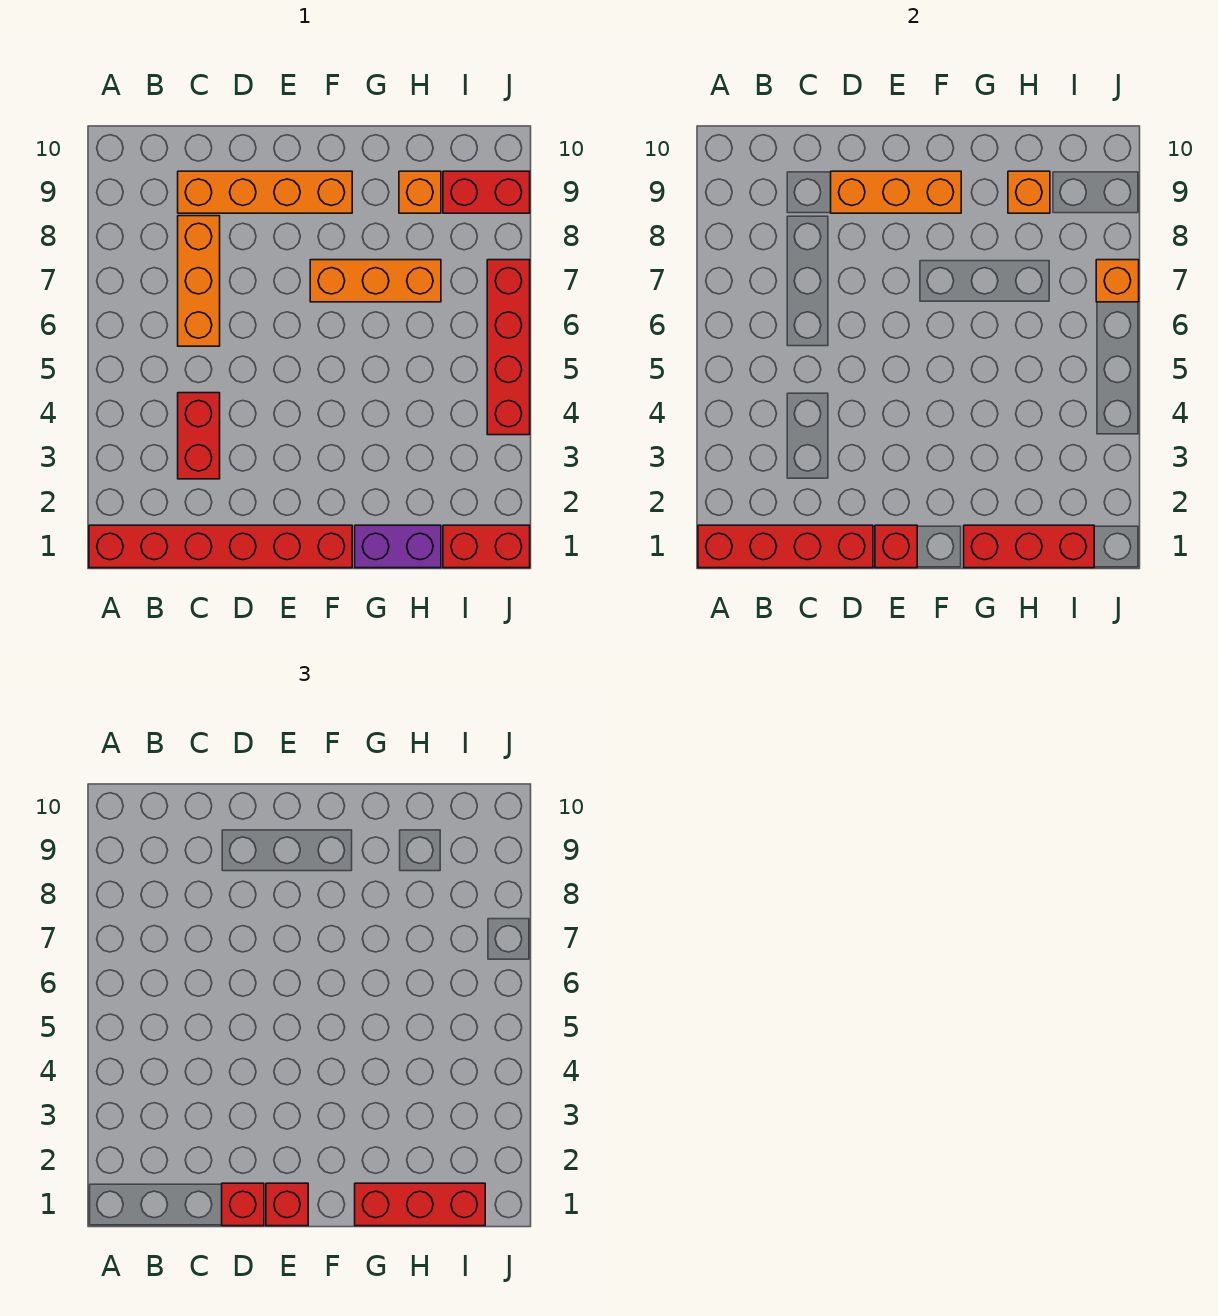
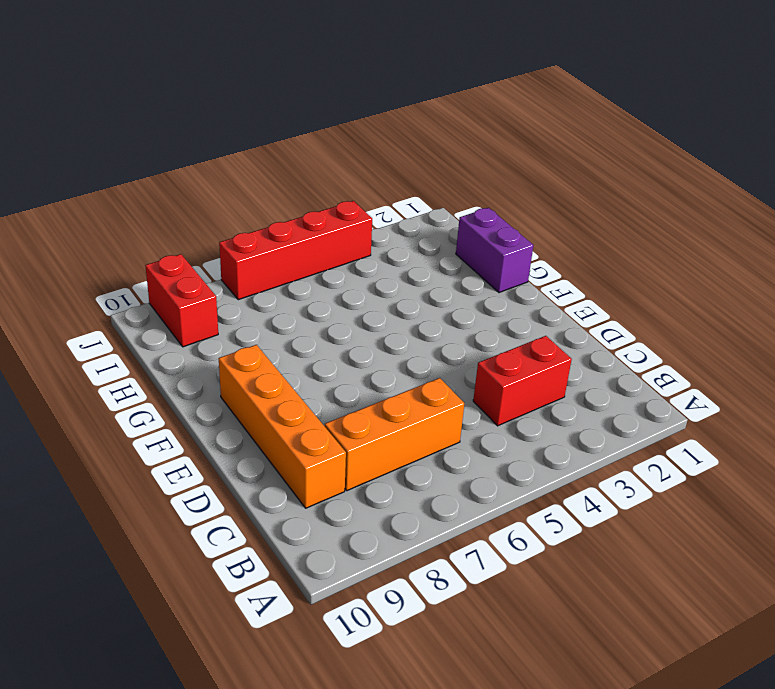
none -> red brick A1:F1 level 1
none -> orange brick F7:H7 level 1
none -> orange brick H9 level 1

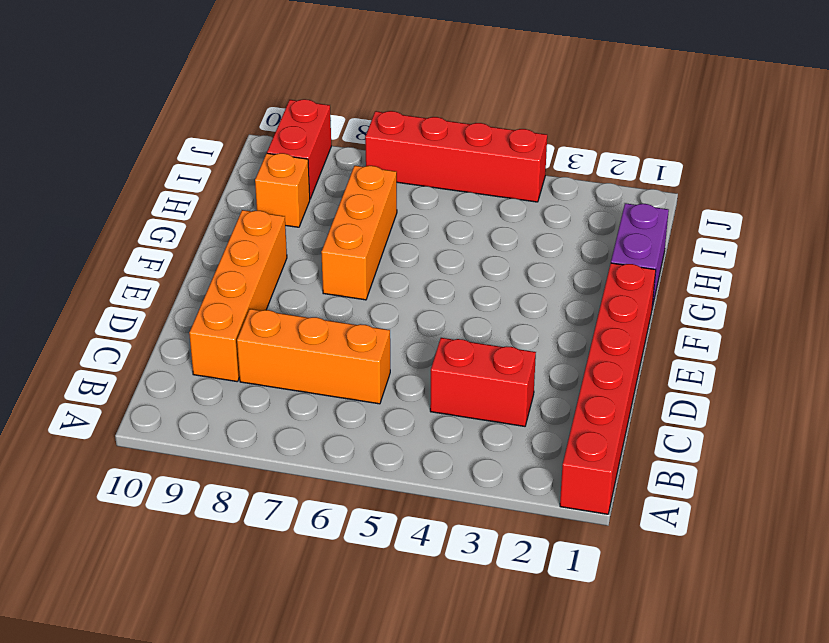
none -> red brick I1:J1 level 1
none -> red brick A1:D1 level 2
none -> orange brick D9:F9 level 2

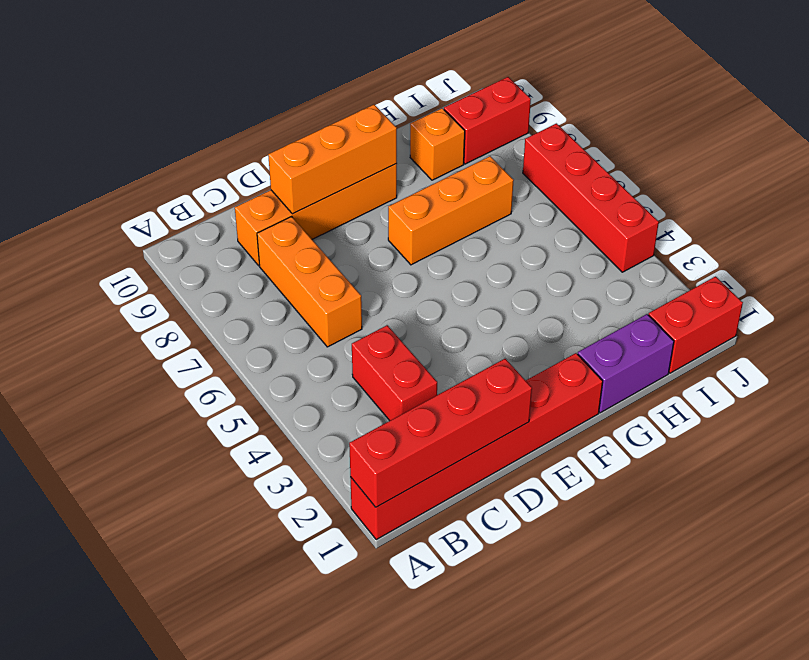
none -> red brick E1 level 2
none -> red brick G1:I1 level 2
none -> orange brick H9 level 2

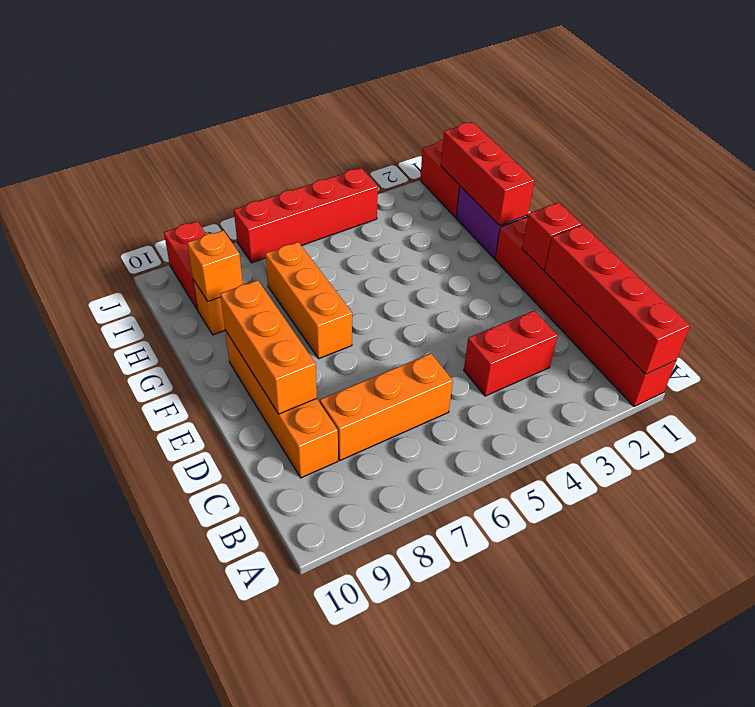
none -> orange brick J7 level 2
none -> red brick D1 level 3
none -> red brick E1 level 3

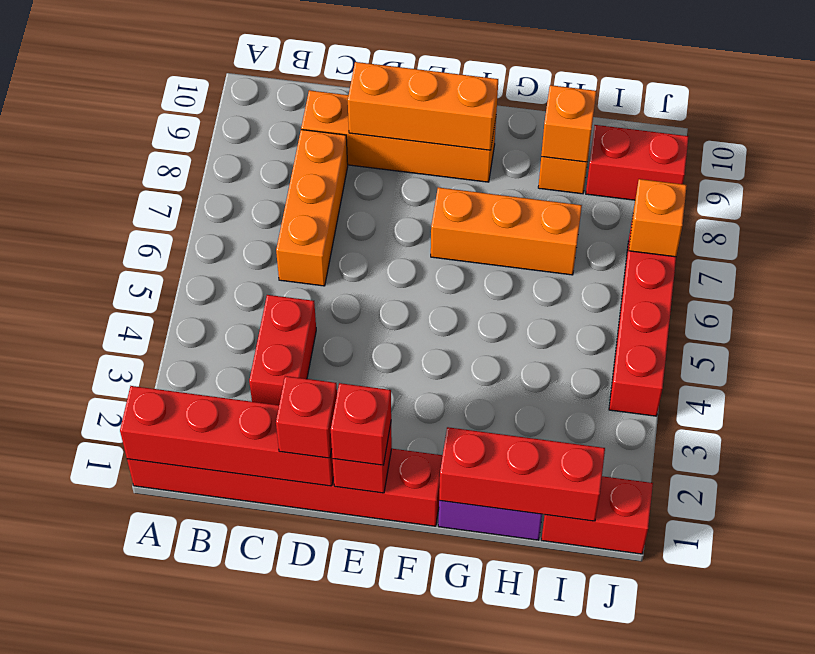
none -> red brick G1:I1 level 3

